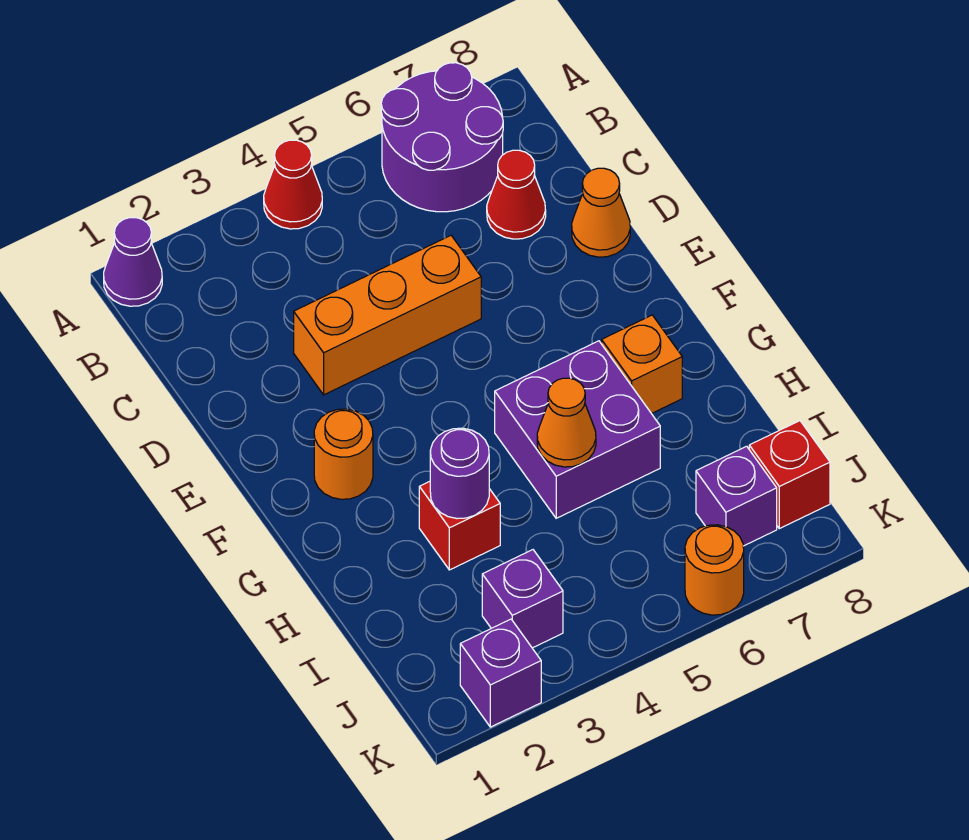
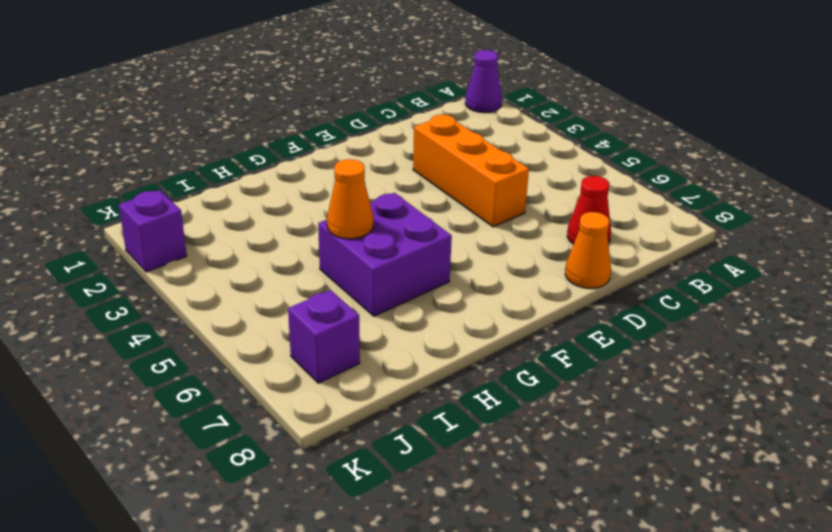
none -> red cone A4 level 1
none -> purple round brick A6:B7 level 1
none -> orange round brick F2 level 1

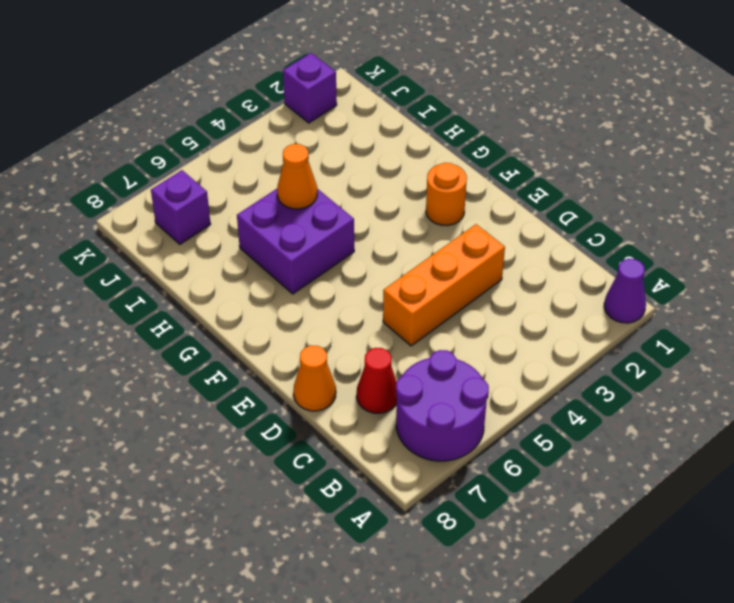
none -> red cone A4 level 1
none -> orange brick G7 level 1
none -> red brick H3 level 1

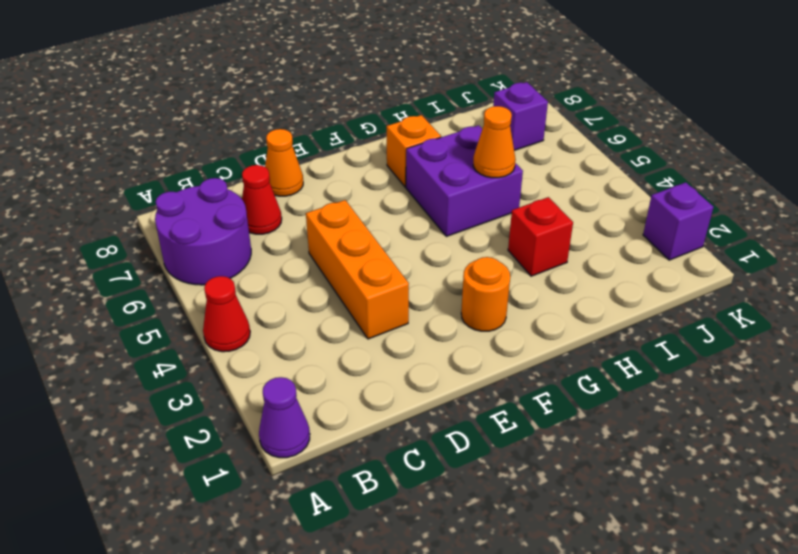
none -> purple brick J3 level 1
none -> red brick J8 level 1
none -> orange round brick K6 level 1

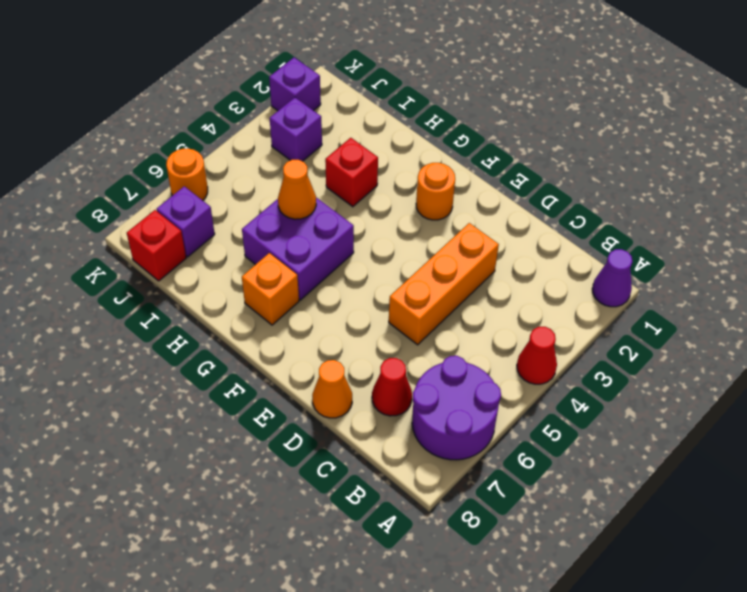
none -> purple round brick H3 level 2

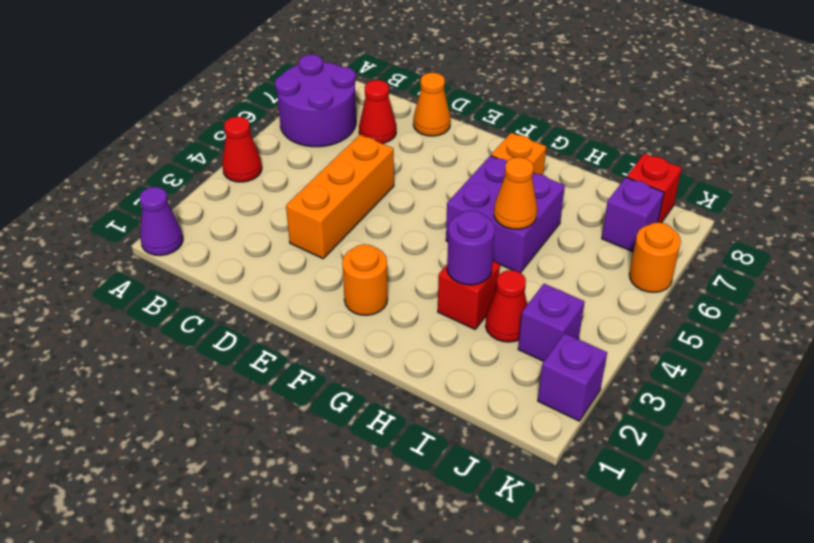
red cone I3 level 1 -> none

